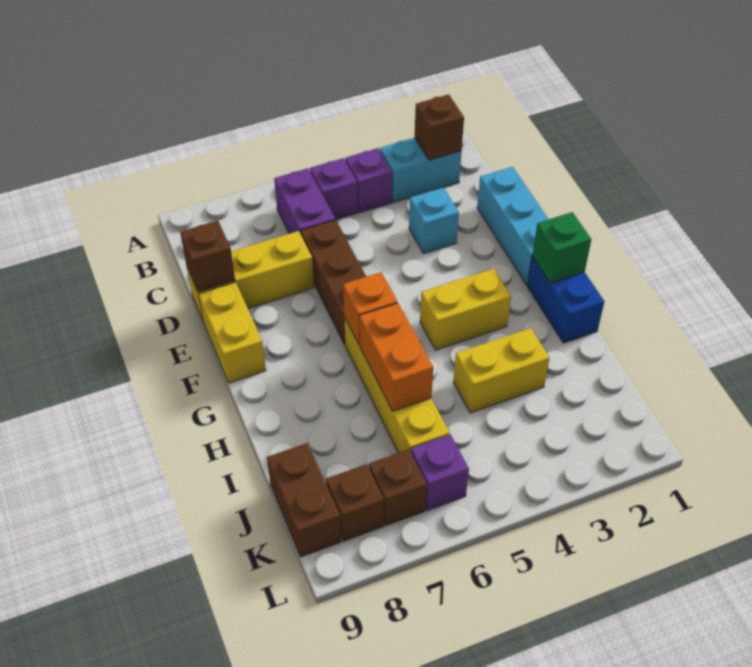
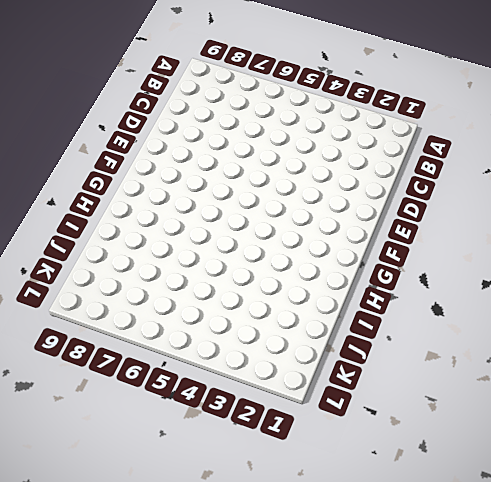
none -> cyan brick B2:B3 level 1
none -> purple brick B4 level 1
none -> purple brick B5 level 1

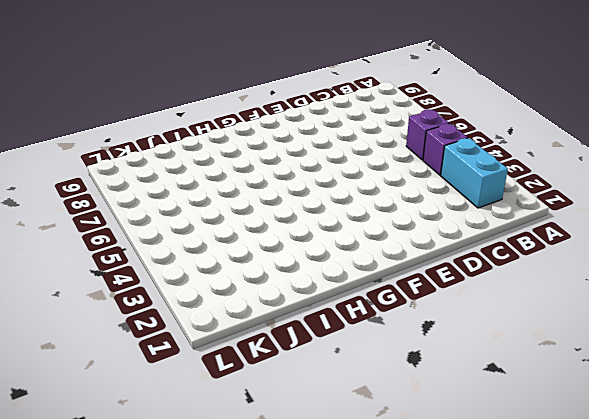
none -> purple brick B6:C6 level 1
none -> cyan brick D1:F1 level 1
none -> cyan brick D3 level 1

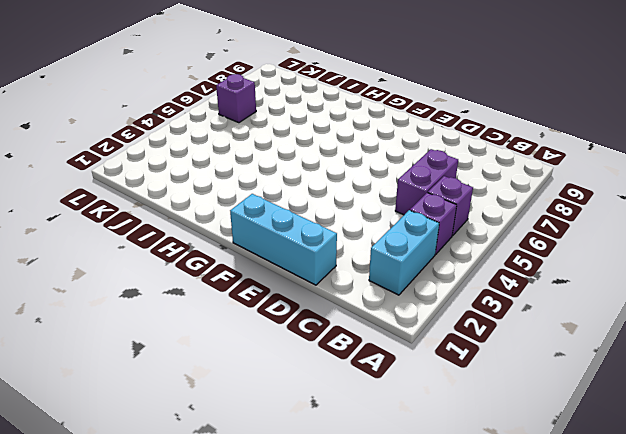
purple brick C5:C6 level 1 -> purple brick B6:C6 level 1
none -> cyan brick D3 level 1
none -> brown brick D6:F6 level 1
none -> yellow brick D7:D9 level 1

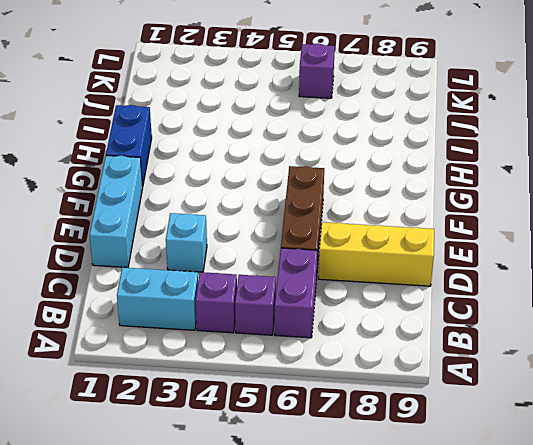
none -> yellow brick E9:F9 level 1
none -> yellow brick G3:G4 level 1
none -> yellow brick G6:J6 level 1

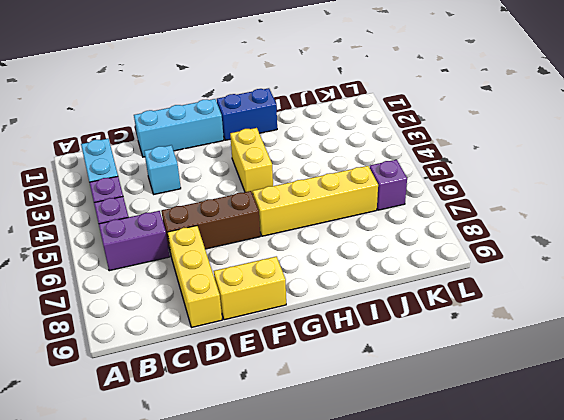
none -> yellow brick I3:I4 level 1
none -> brown brick J9:K9 level 1
none -> brown brick K7 level 1

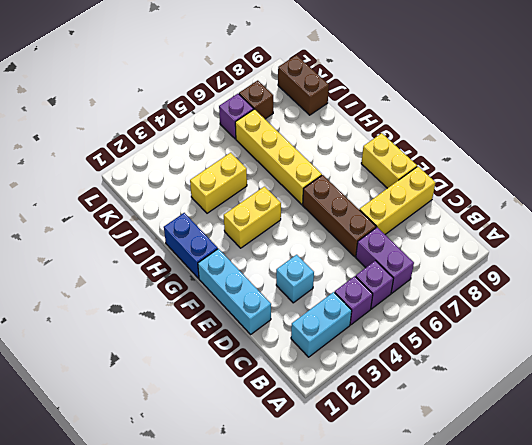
none -> brown brick K8 level 1
none -> brown brick B2 level 2
none -> brown brick D9 level 2

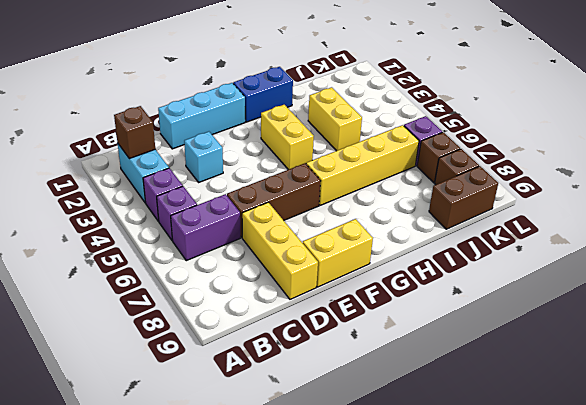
none -> brown brick D9 level 2
none -> green brick G1 level 2
none -> orange brick G6 level 2

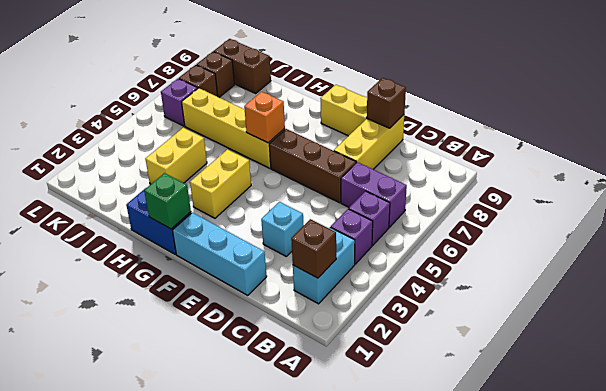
none -> orange brick H6:I6 level 2

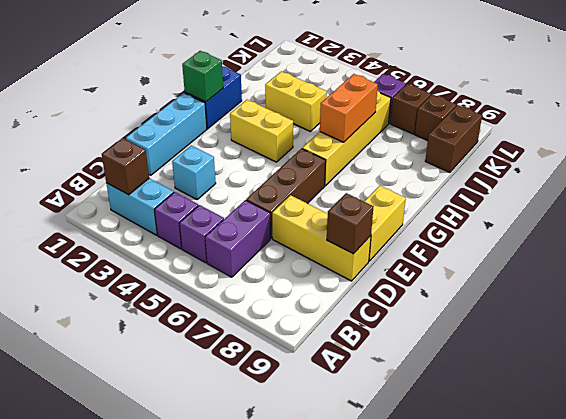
none -> orange brick G6 level 2

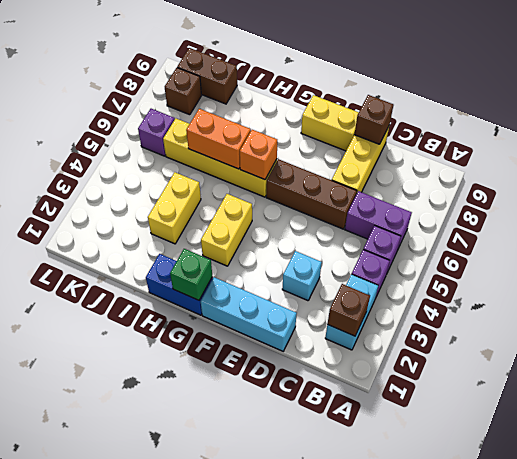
none -> brown brick K7 level 1

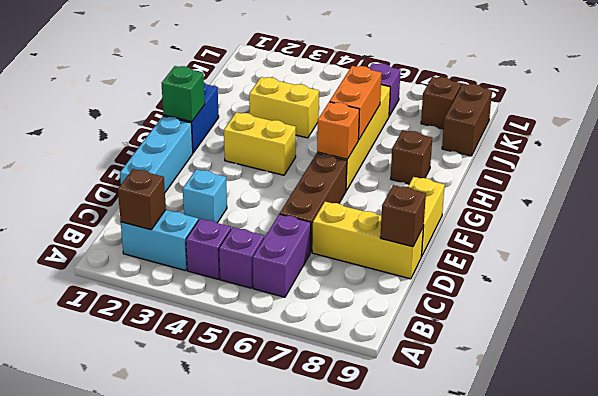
brown brick H8 level 1 -> brown brick K7 level 1

